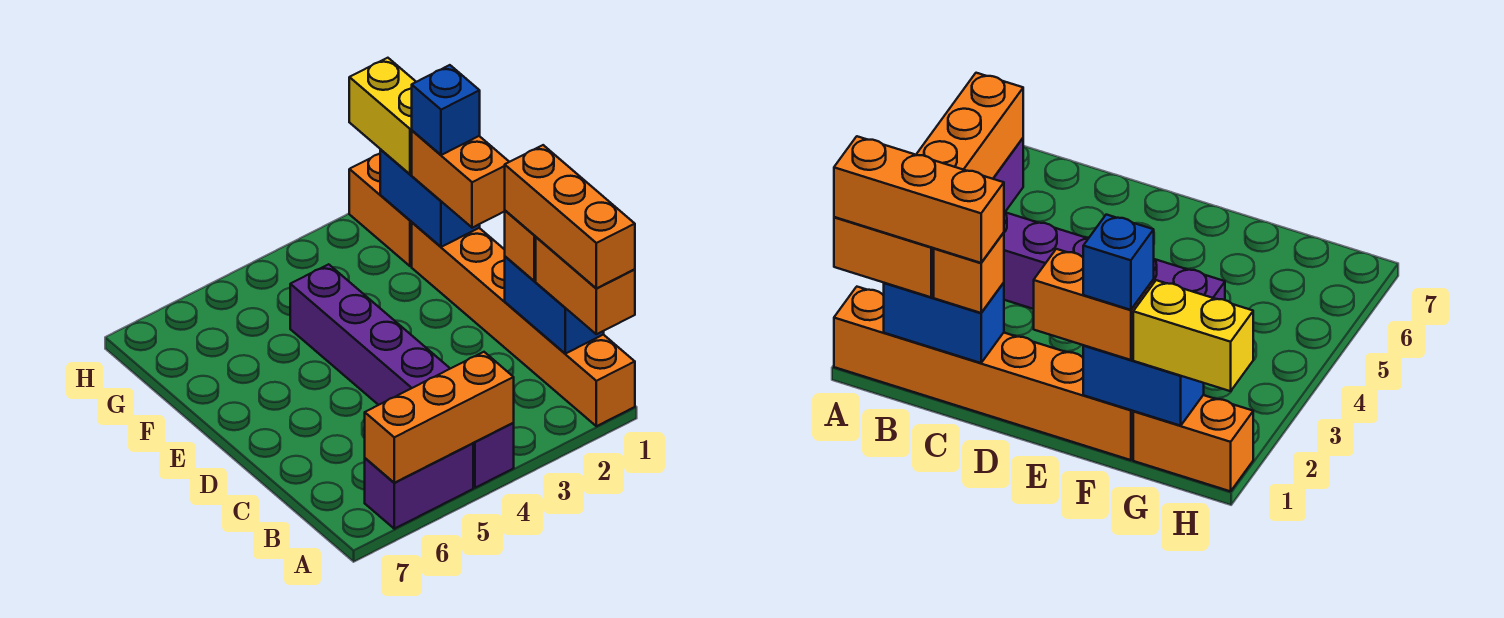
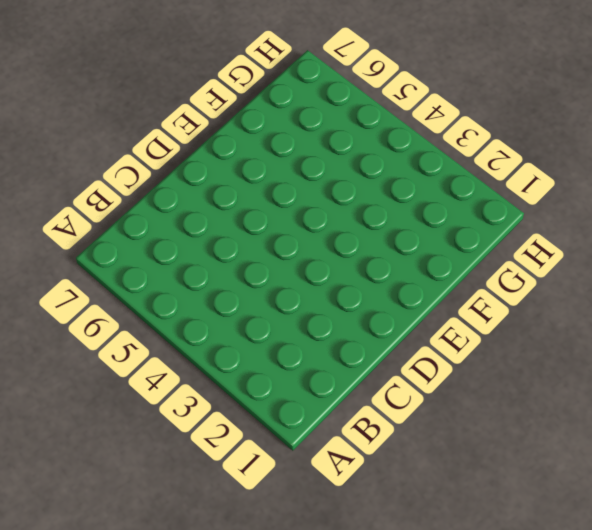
none -> orange brick A1:F1 level 1
none -> purple brick A4:F4 level 1
none -> purple brick A5:A6 level 1

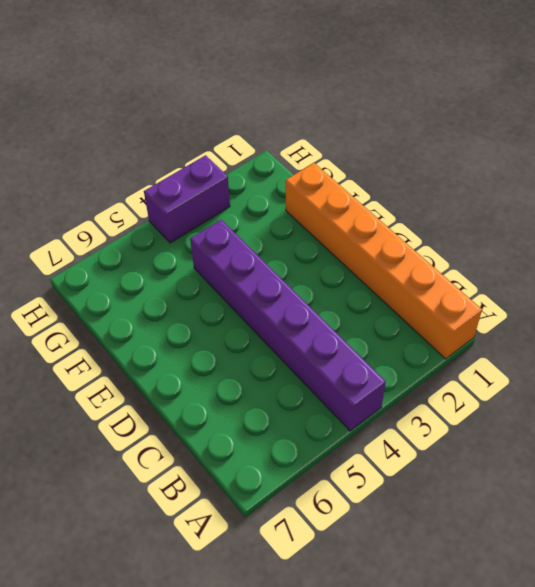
purple brick H3:H4 level 1 -> purple brick A5:A6 level 1
none -> orange brick G1:H1 level 1
none -> orange brick A4:A6 level 2
none -> blue brick B1:C1 level 2

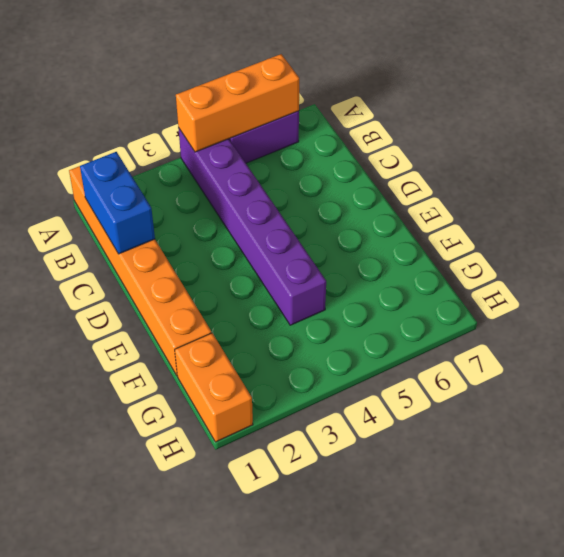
none -> blue brick F1:G1 level 2
none -> orange brick A1:B1 level 3
none -> orange brick C1 level 3

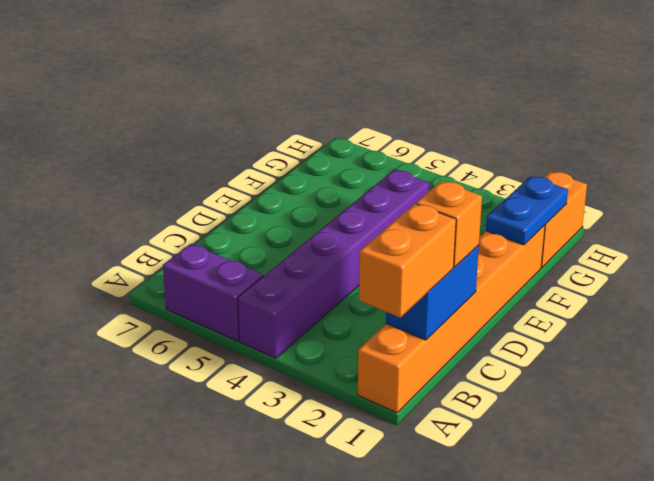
blue plate F1:G1 level 2 -> blue brick F1:G1 level 2
none -> orange brick A4:A6 level 2
none -> orange brick E1:F1 level 3
none -> yellow brick G1:H1 level 3

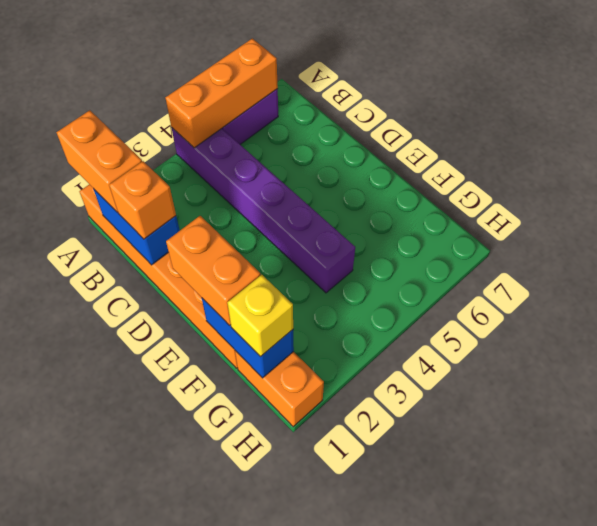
yellow brick G1 level 3 -> yellow brick G1:H1 level 3
none -> orange brick A1:C1 level 4
none -> blue brick F1 level 4

